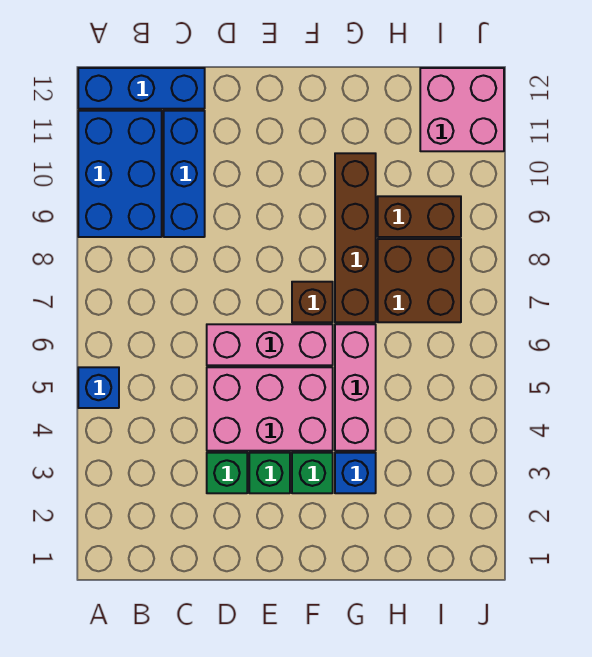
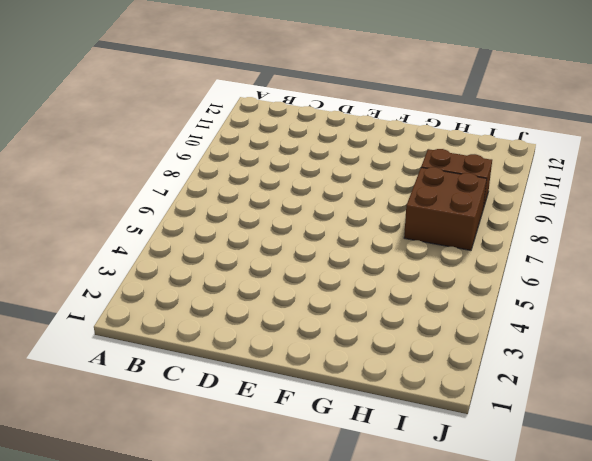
none -> blue brick A5 level 1
none -> blue brick A9:B11 level 1
none -> blue brick A12:C12 level 1

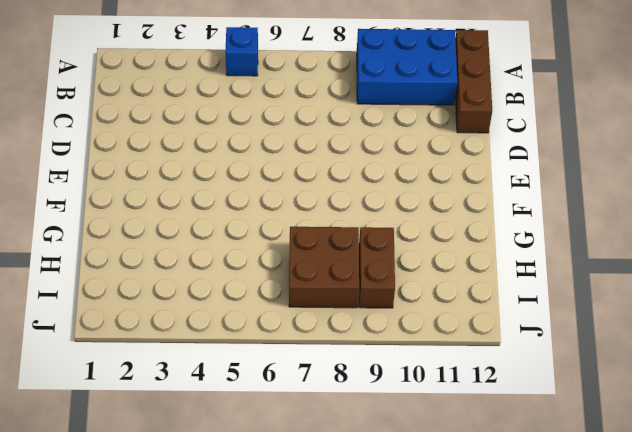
brown brick A12:C12 level 1 -> blue brick A12:C12 level 1
none -> blue brick C9:C11 level 1
none -> green brick D3 level 1
none -> pink brick D4:F5 level 1

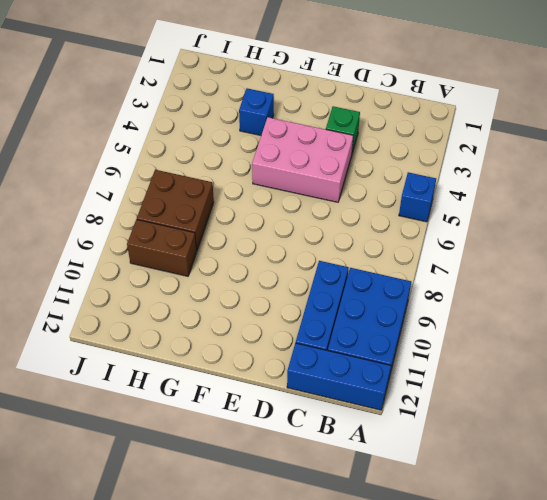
none -> pink brick D6:F6 level 1
none -> green brick E3 level 1
none -> green brick F3 level 1

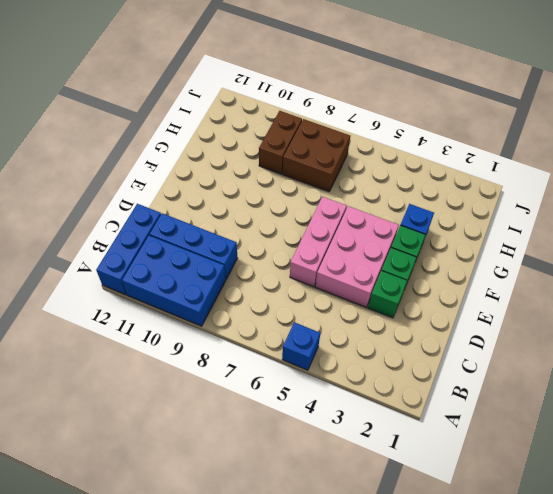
none -> brown brick F7 level 1
none -> pink brick G4:G6 level 1
none -> brown brick G7:G10 level 1

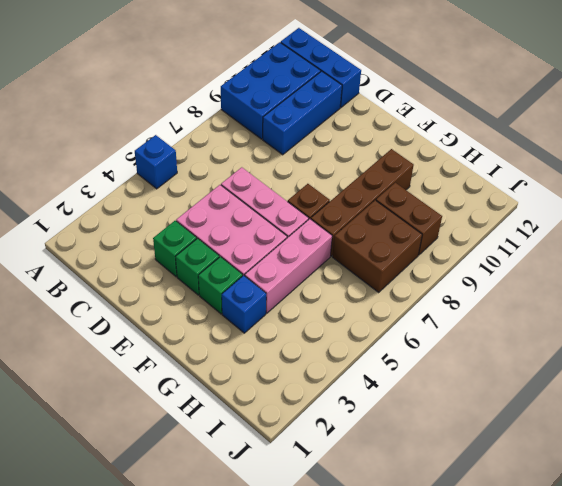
none -> pink brick I11:J12 level 1

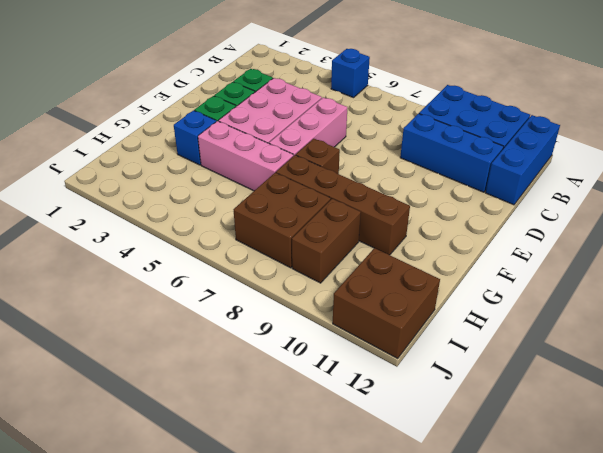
brown brick I11:J12 level 1 -> pink brick I11:J12 level 1

